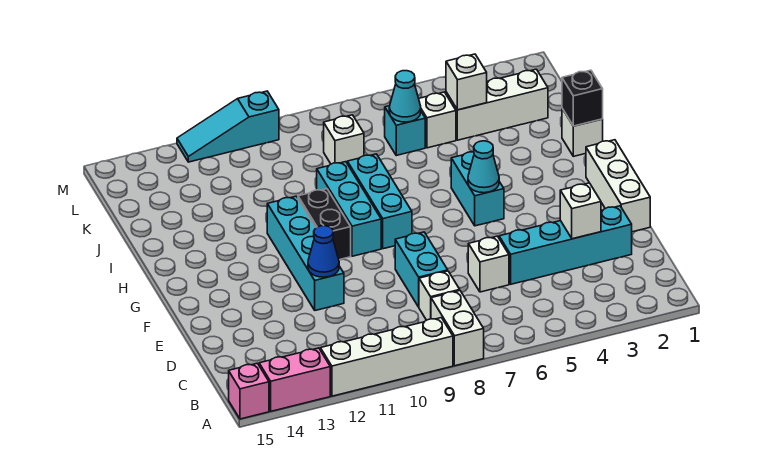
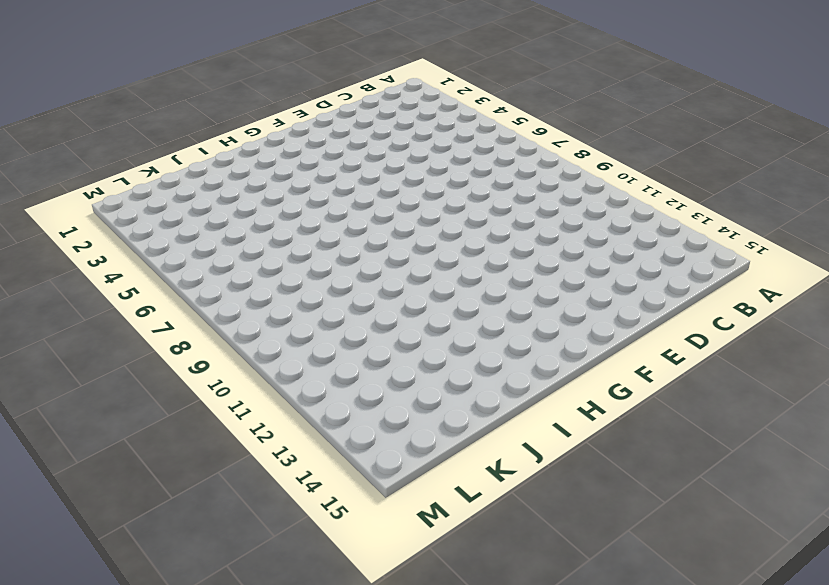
none -> white brick A8:B8 level 1
none -> white brick A9:A12 level 1
none -> pink brick A13:A14 level 1

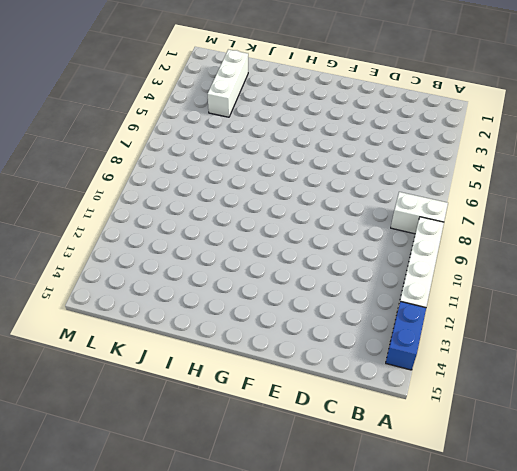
blue brick A13:A14 level 1 -> pink brick A13:A14 level 1
none -> pink brick A15 level 1
none -> white brick C8 level 1
none -> cyan brick D2:D5 level 1

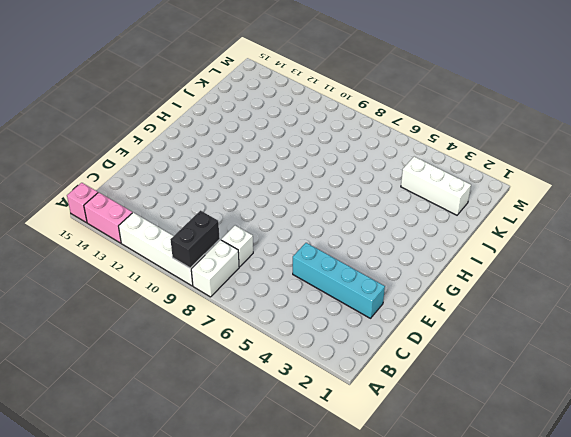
black brick A9:B9 level 2 -> black brick G10:H10 level 1
none -> white brick D6 level 1
none -> cyan brick D8:E8 level 1
none -> white brick E1:G1 level 1

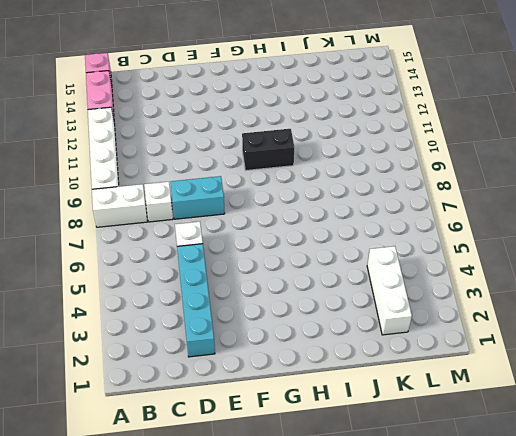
none -> white brick E1:G1 level 1
none -> cyan brick E11:H11 level 1
none -> cyan brick G5:H5 level 1

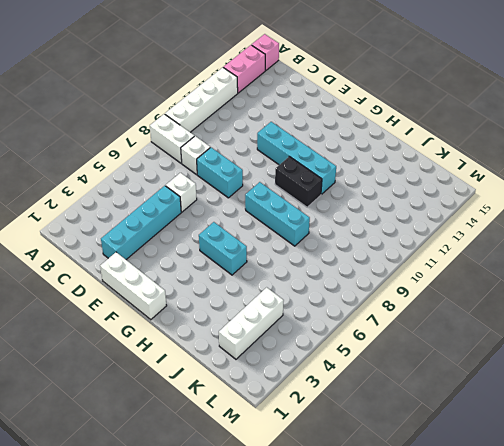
none -> cyan brick G9:I9 level 1
none -> white brick I1 level 1
none -> white brick K5 level 1

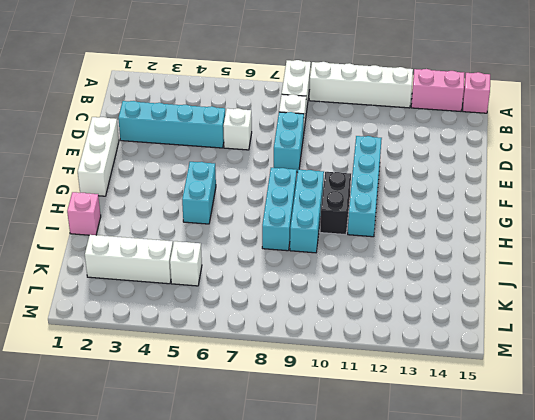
pink brick I1 level 1 -> white brick I1 level 1
none -> cyan brick K6 level 1
none -> white brick K8 level 1
none -> cyan slope M10:M12 level 1 top 10

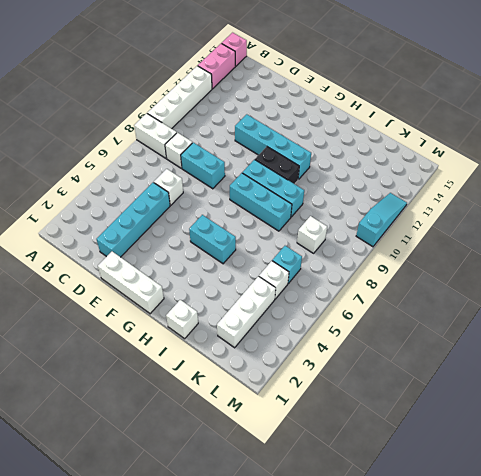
none -> white brick D3 level 2
none -> blue cone E11 level 2
none -> cyan cone G5 level 2

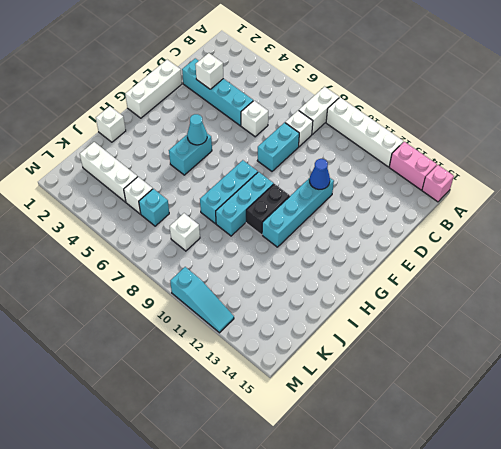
none -> black brick I1 level 2
none -> white brick K4 level 2
none -> cyan cone K6 level 2

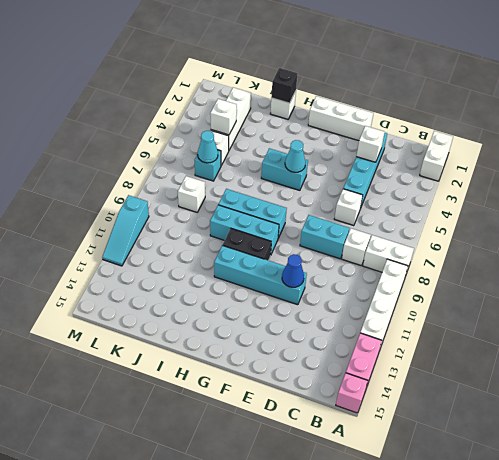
white brick A1:A2 level 1 -> none

